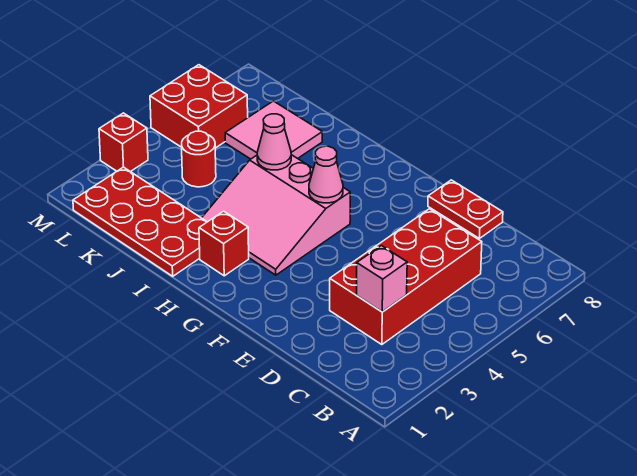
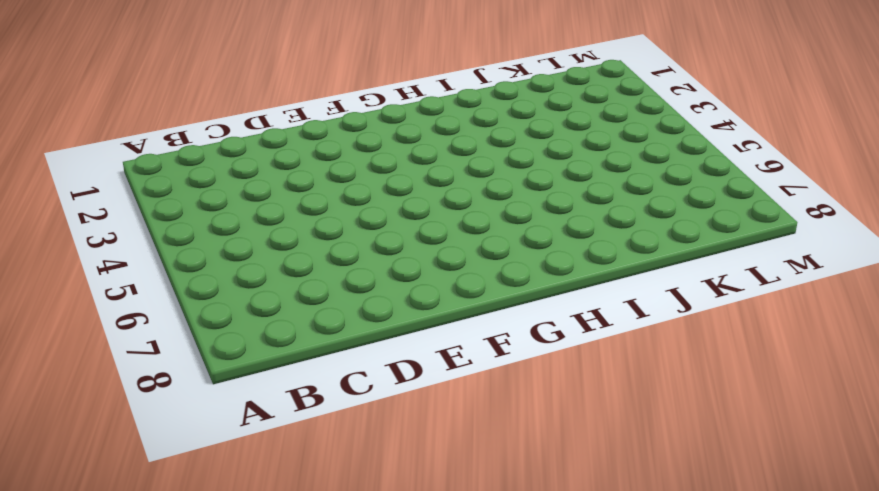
none -> red brick C3:D6 level 1
none -> red plate D8:E8 level 1
none -> pink slope G3:I5 level 1 top 5

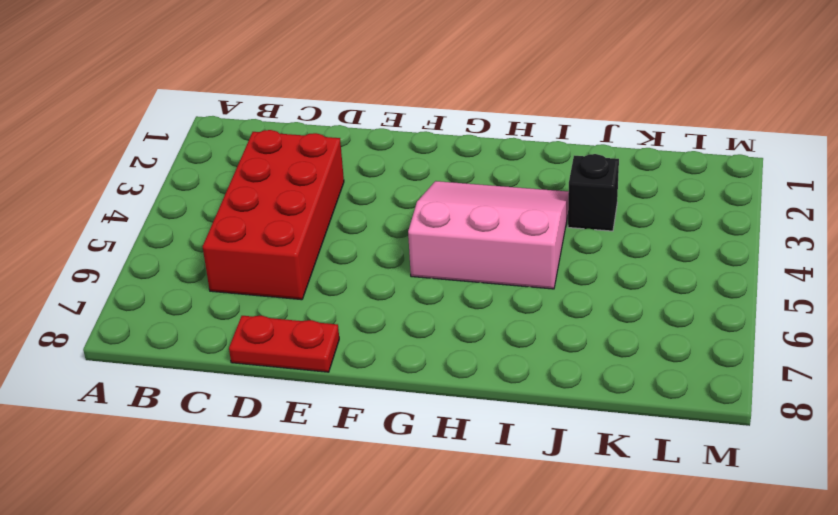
black brick J3 level 1 -> none
none -> red brick H2 level 1
none -> red plate I1:L2 level 1
none -> pink tile J6:K7 level 1

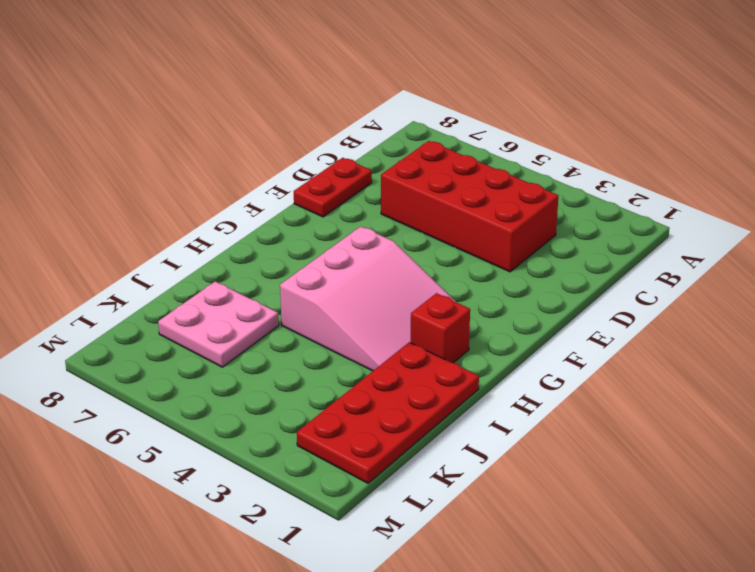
pink plate J6:K7 level 1 -> pink tile J6:K7 level 1
none -> red round brick K4 level 1
none -> red brick L5:M6 level 1
none -> red brick M3 level 1

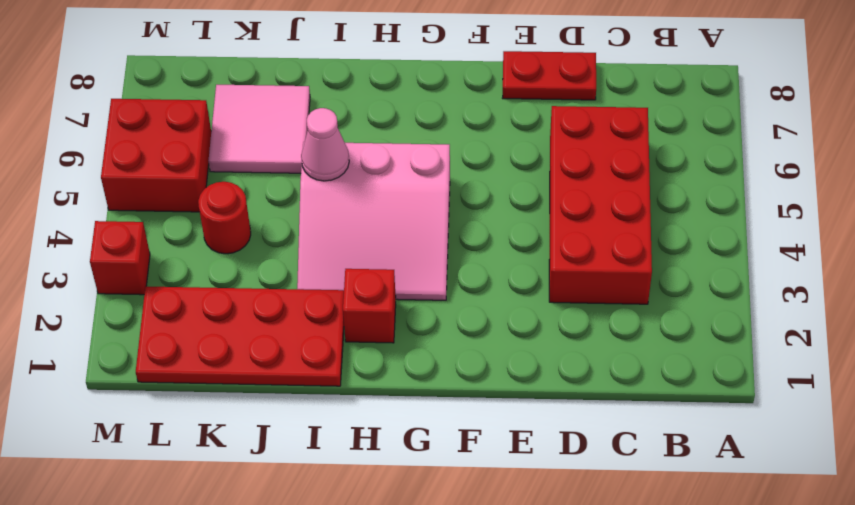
none -> pink brick C3 level 2
none -> pink cone G5 level 2

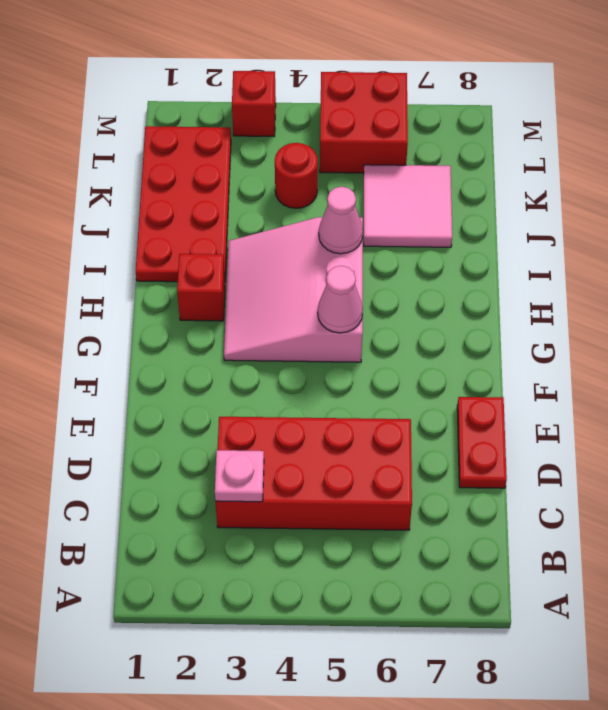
pink plate C3 level 2 -> pink brick C3 level 2

